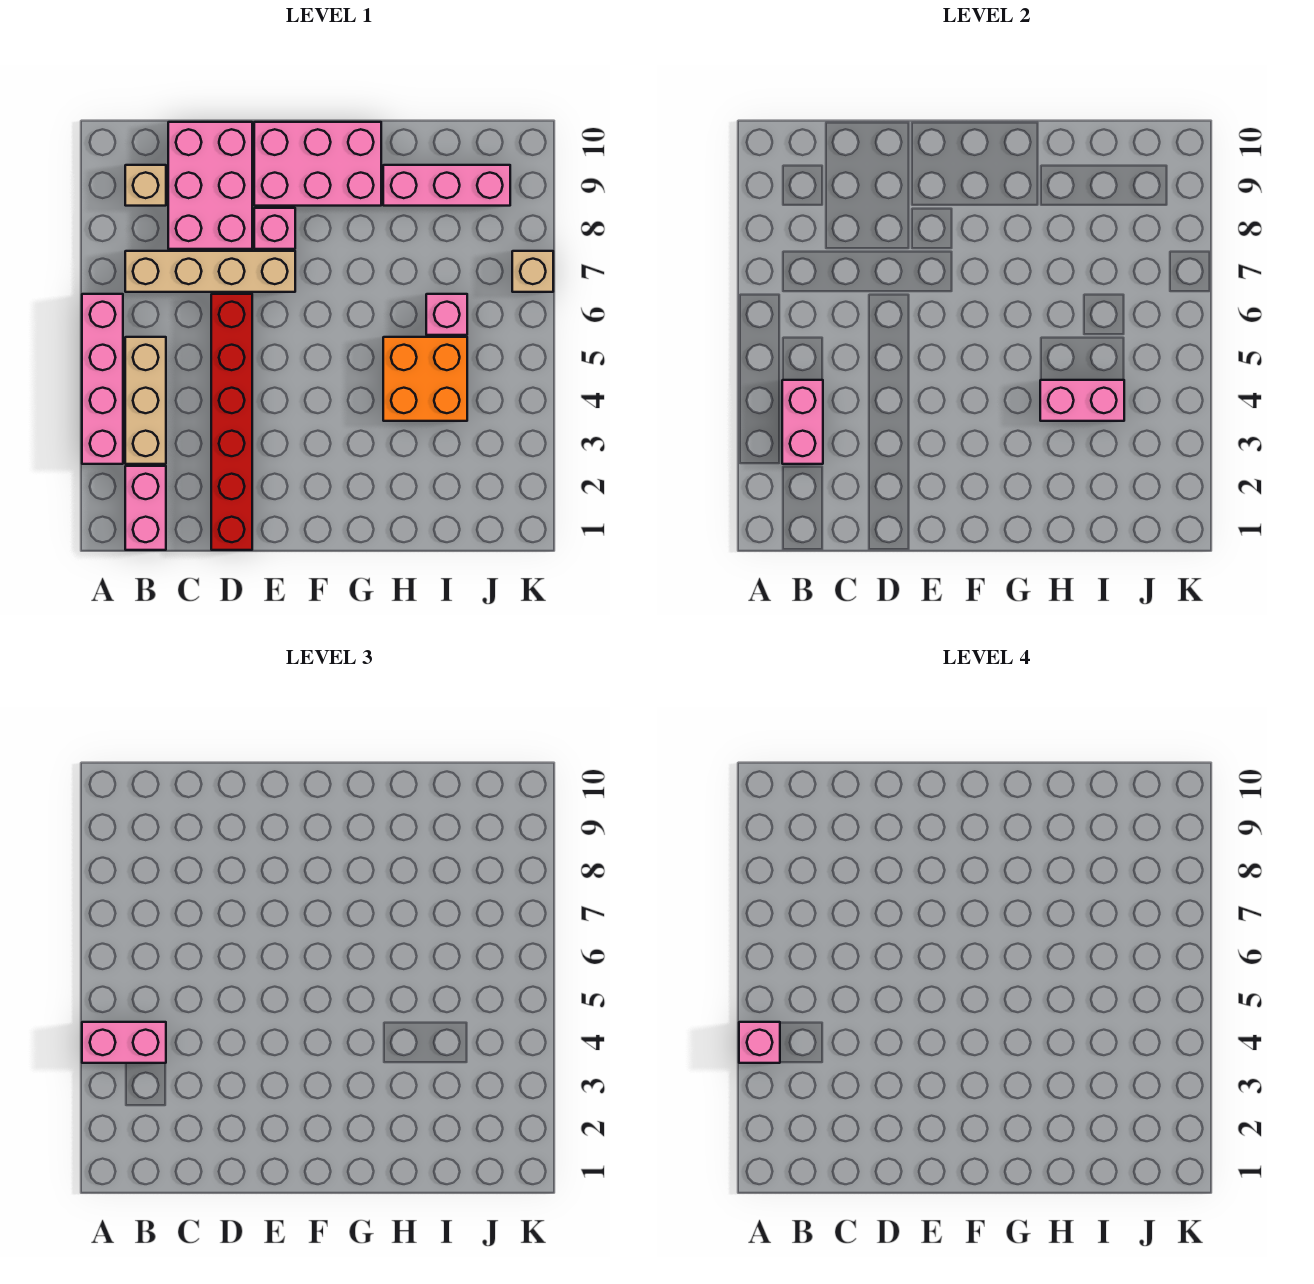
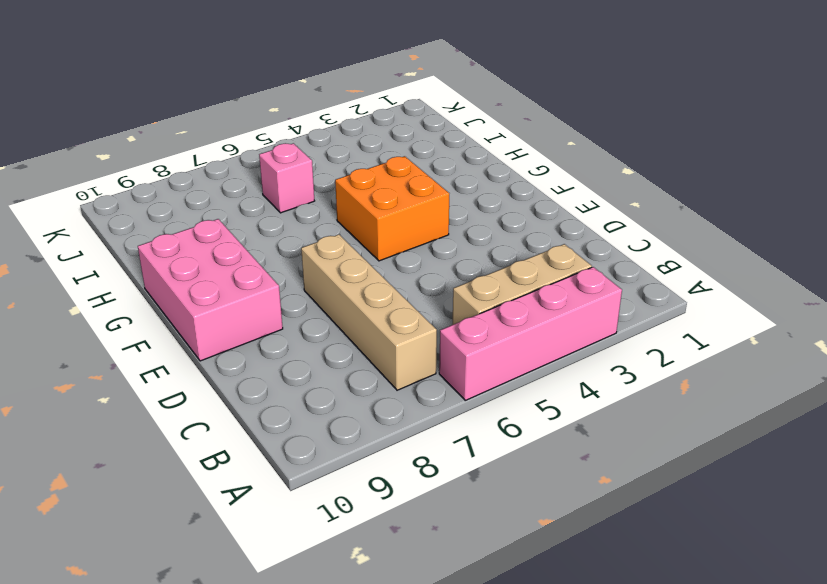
orange brick F4:G5 level 1 -> orange brick H4:I5 level 1
none -> pink brick B1:B2 level 1
none -> tan brick B9 level 1
none -> pink brick C8:D10 level 1

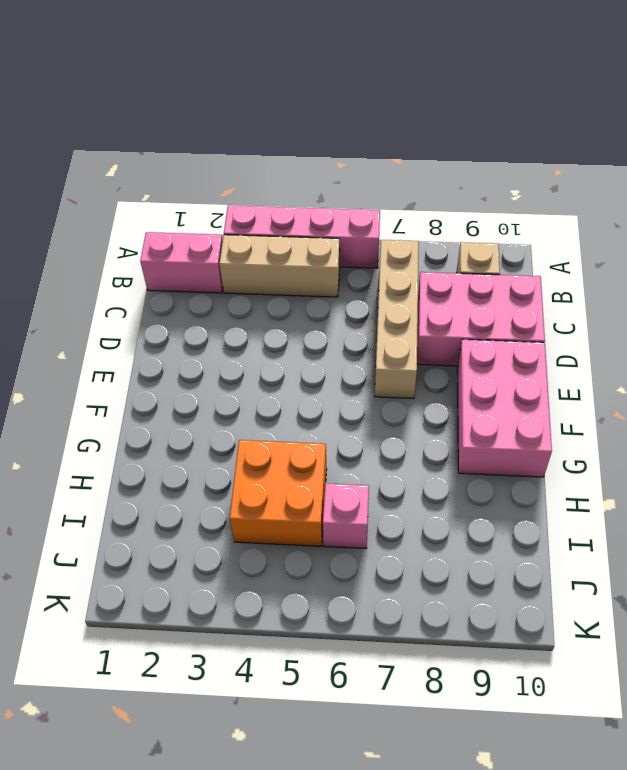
none -> red brick D1:D6 level 1
none -> pink brick E8 level 1
none -> pink brick H9:J9 level 1

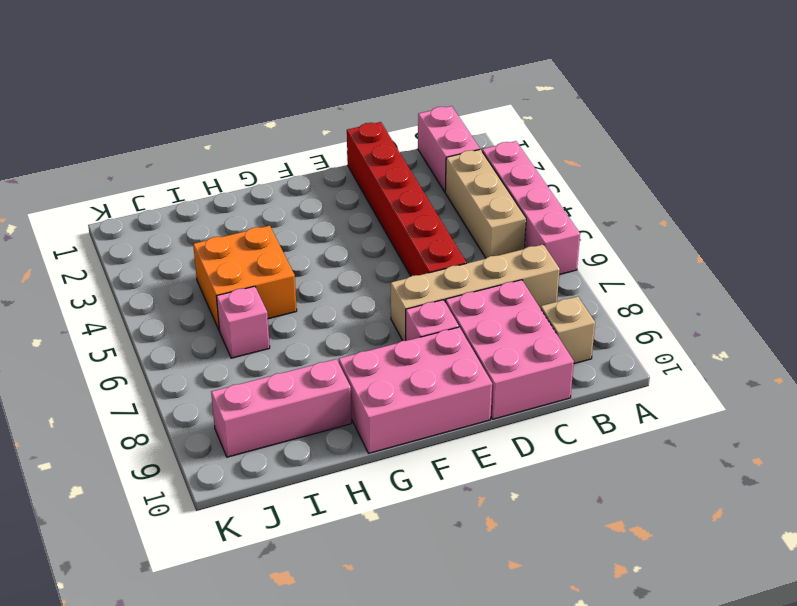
none -> tan brick K7 level 1
none -> pink brick B3:B4 level 2
none -> pink brick H4:I4 level 2

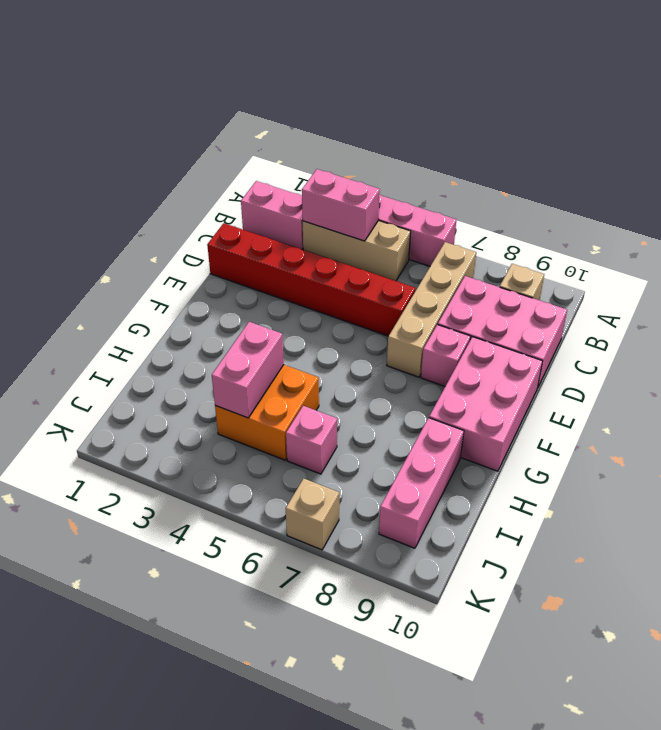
none -> pink brick A4:B4 level 3
none -> pink brick A4 level 4

